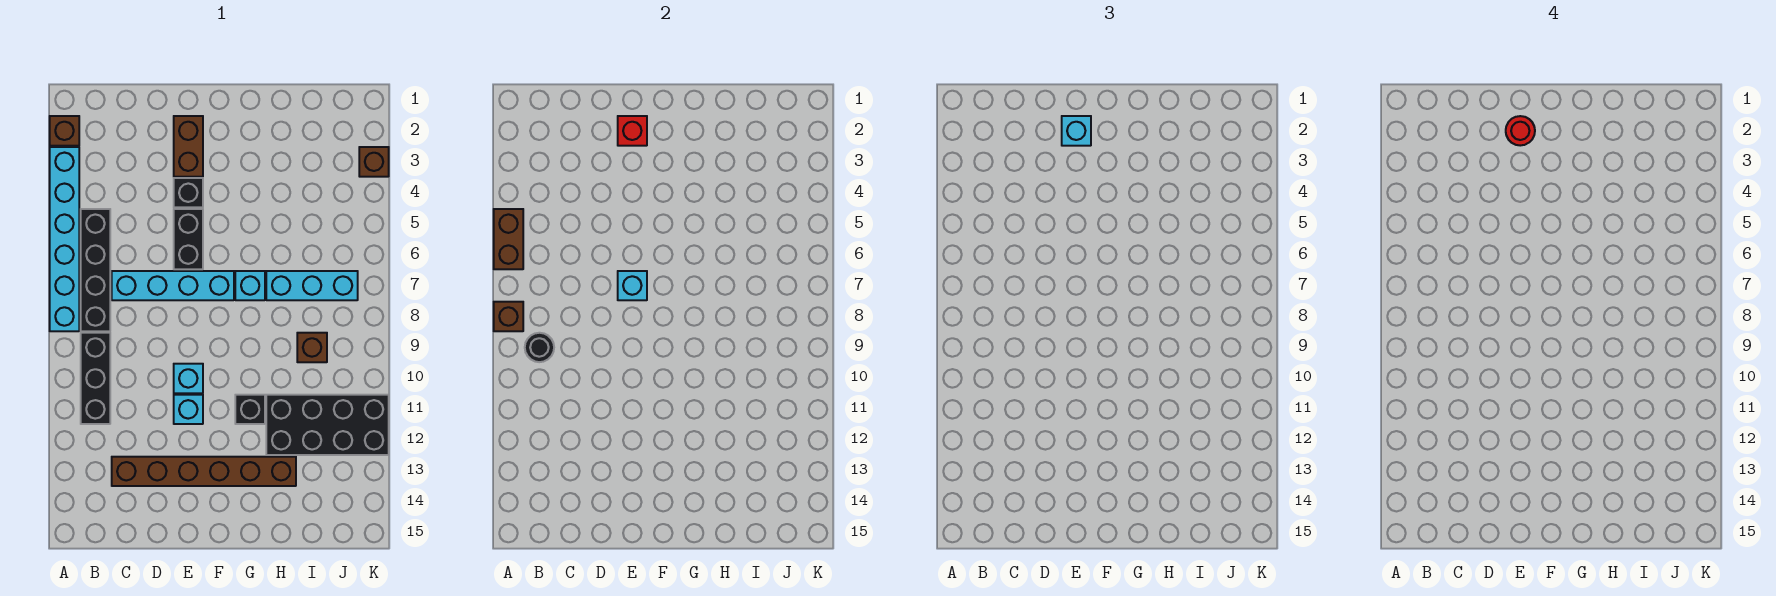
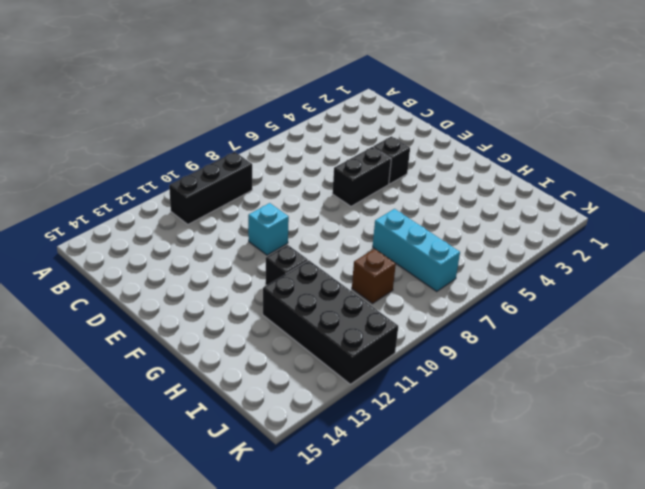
none -> brown brick A2 level 1
none -> cyan brick A3:A8 level 1
none -> black brick B5:B8 level 1

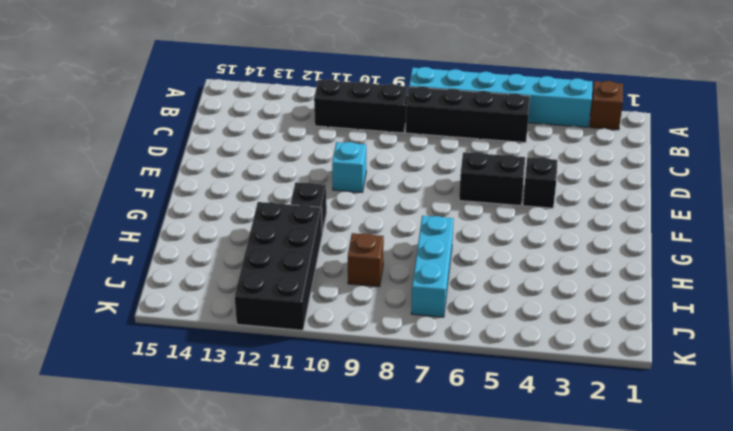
none -> cyan brick C7:F7 level 1
none -> brown brick C13:H13 level 1
none -> brown brick E2:E3 level 1

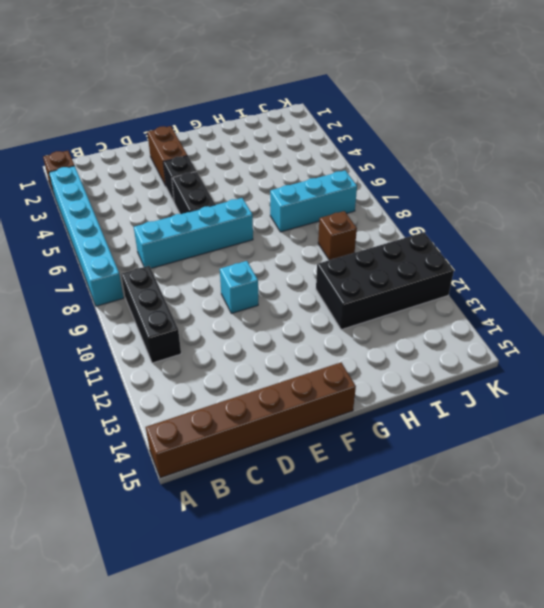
brown brick A15:F15 level 1 -> brown brick C13:H13 level 1
none -> black brick B5:B8 level 1
none -> cyan brick E11 level 1
none -> cyan brick G7 level 1

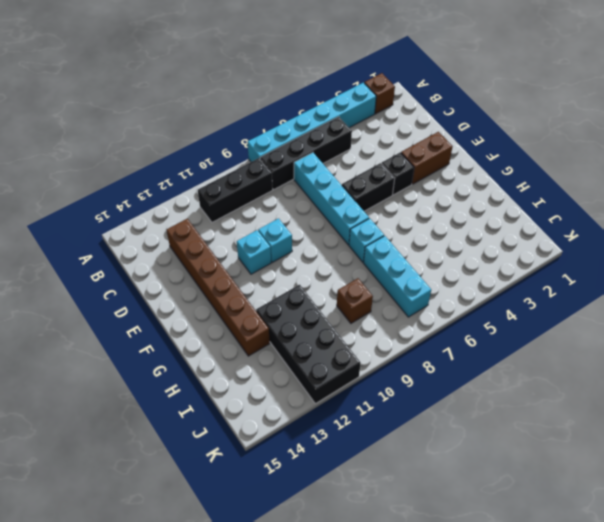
none -> black brick G11 level 1
none -> brown brick K3 level 1
none -> brown brick A5:A6 level 2

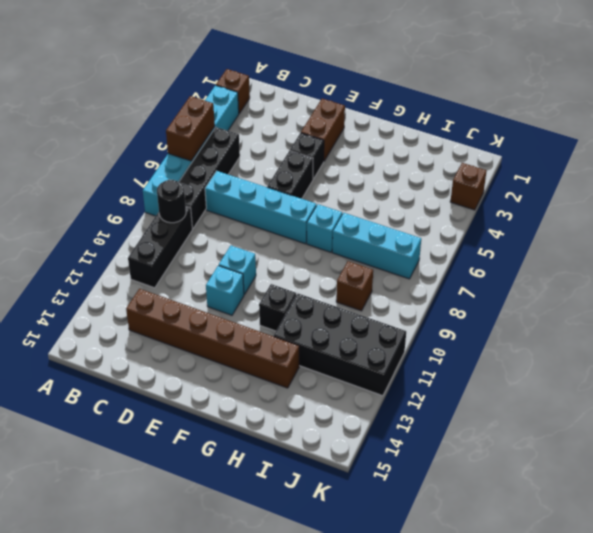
none -> brown brick A8 level 2
none -> red brick E2 level 2
none -> cyan brick E7 level 2

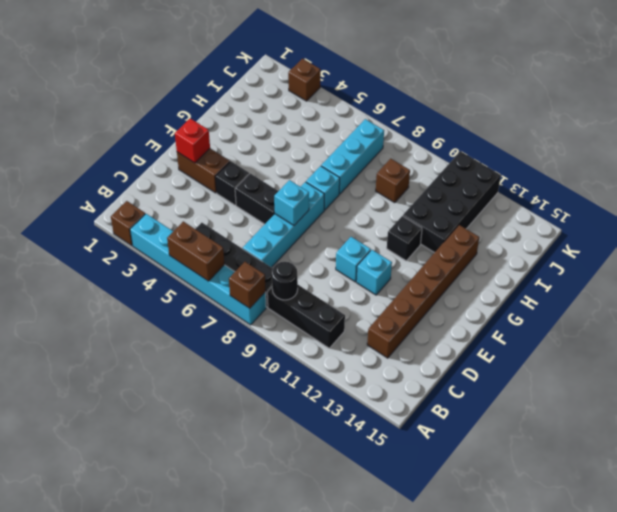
none -> cyan brick E2 level 3
none -> red round brick E2 level 4

